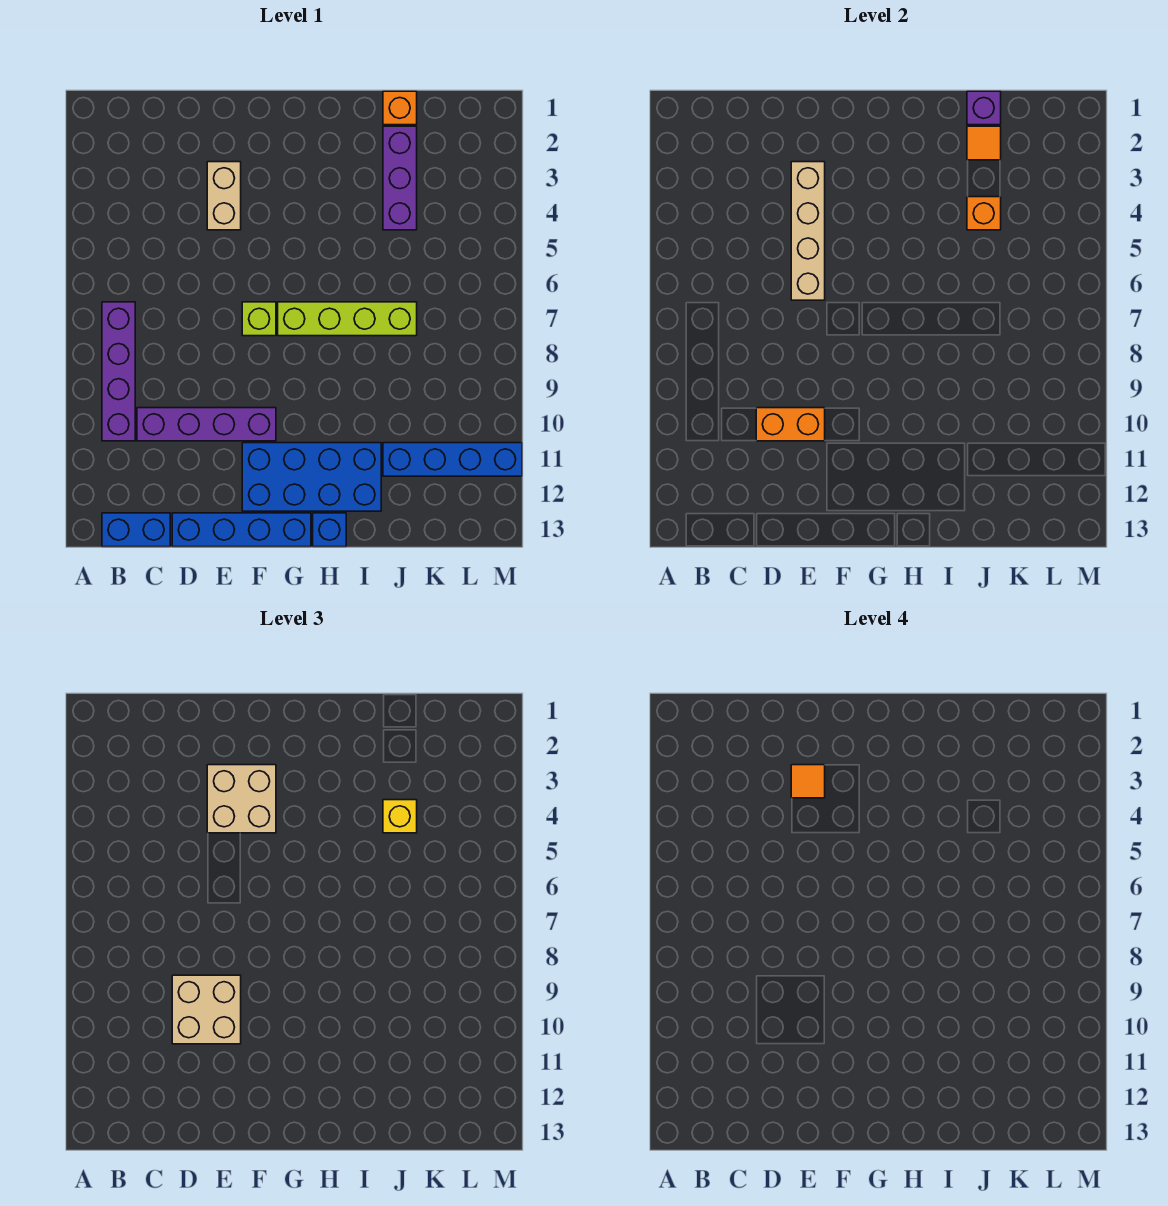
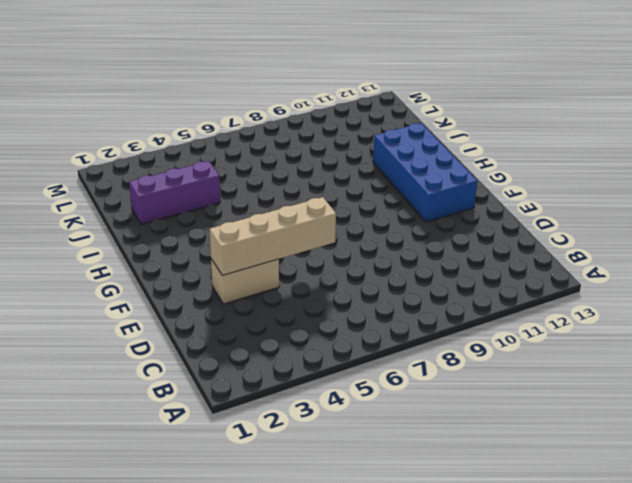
none -> purple brick B7:B10 level 1
none -> blue brick B13:C13 level 1
none -> purple brick C10:F10 level 1

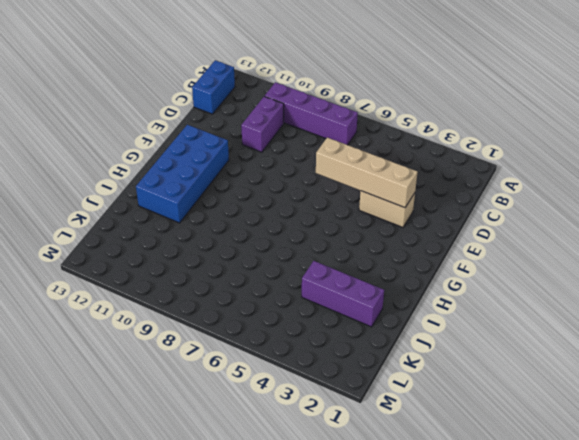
purple brick C10:D10 level 1 -> purple brick C10:F10 level 1
none -> blue brick D13:G13 level 1
none -> lime brick F7 level 1
none -> lime brick G7:J7 level 1

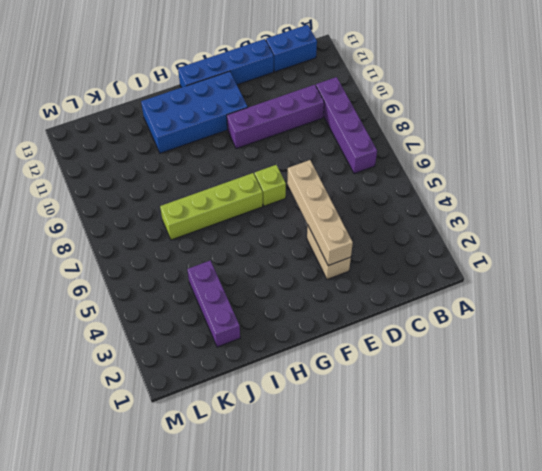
none -> blue brick H13 level 1
none -> orange brick J1 level 1
none -> blue brick J11:M11 level 1

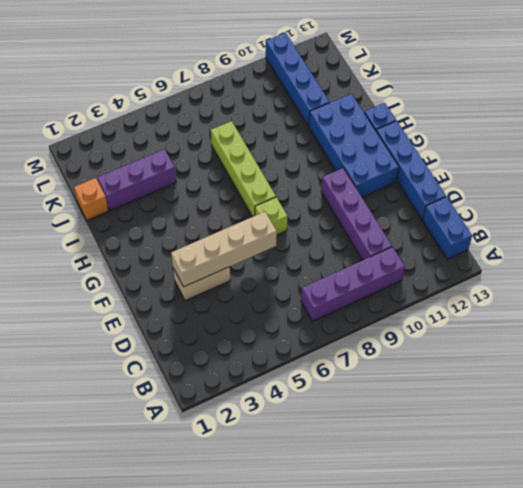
none -> orange brick D10:E10 level 2
none -> purple brick J1 level 2
none -> orange tile J2 level 2

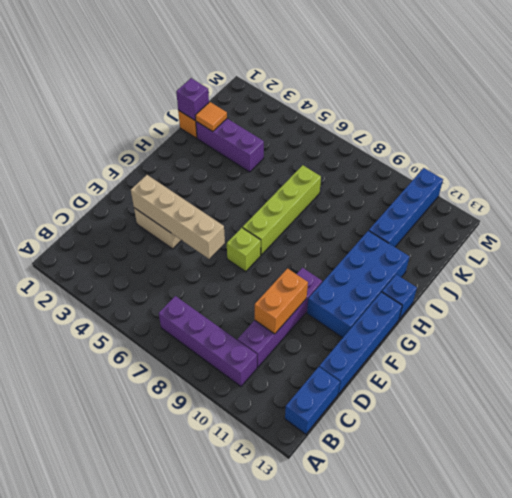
none -> orange brick J4 level 2
none -> tan brick D9:E10 level 3
none -> tan brick E3:F4 level 3

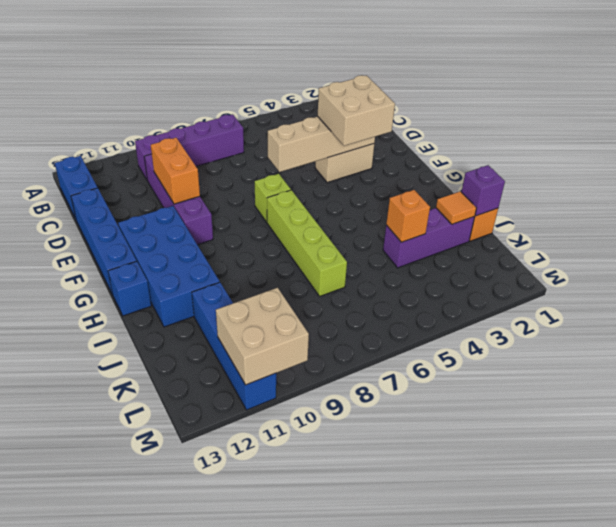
tan brick L10:M11 level 2 -> tan brick D9:E10 level 3
none -> yellow brick J4 level 3
none -> orange tile E3 level 4

